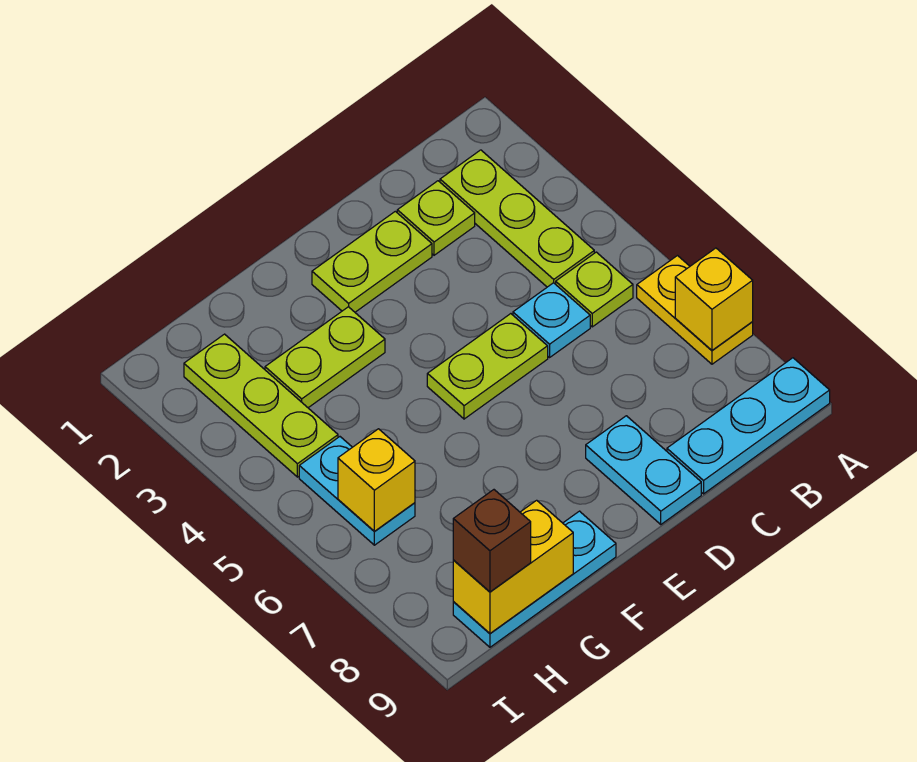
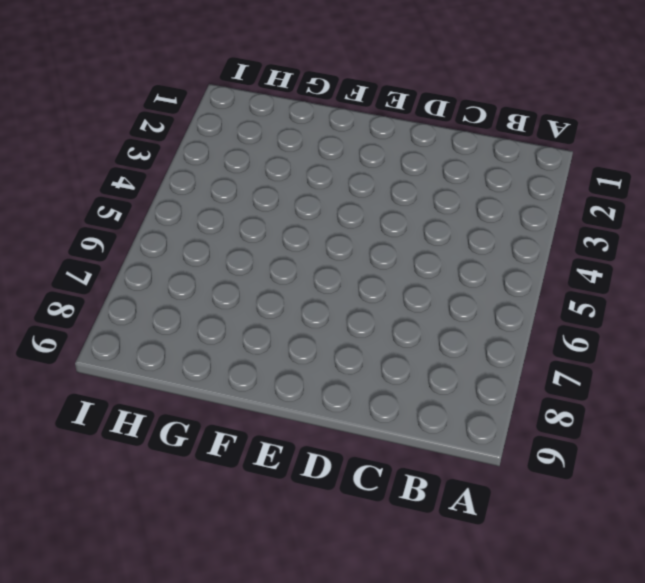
none -> yellow plate A6:A7 level 1
none -> cyan plate A9:C9 level 1
none -> lime plate B2:B4 level 1

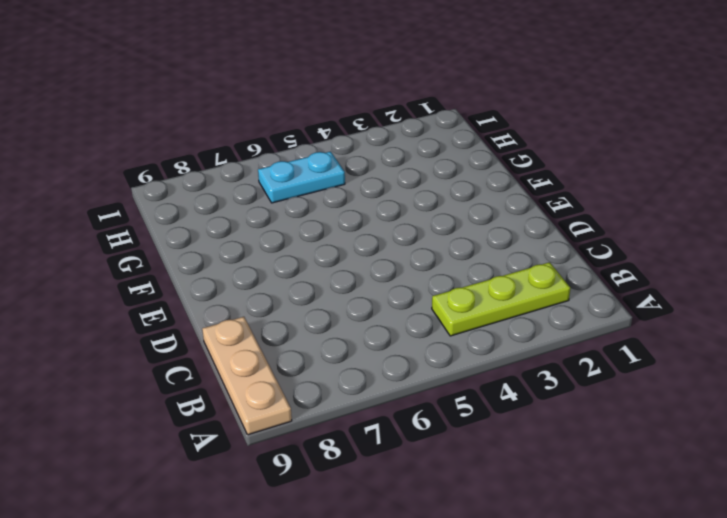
tan plate A9:C9 level 1 -> cyan plate A9:C9 level 1
none -> yellow plate A6:A7 level 1
none -> lime plate B5 level 1
none -> lime plate C2 level 1

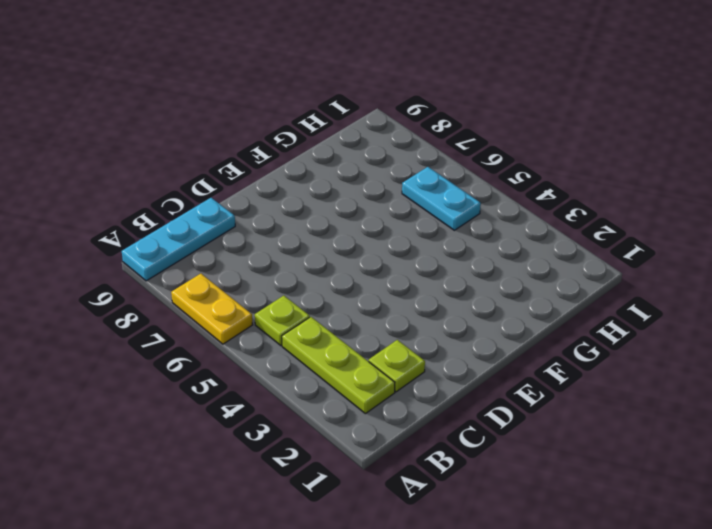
none -> cyan plate C5 level 1
none -> lime plate D2:E2 level 1
none -> lime plate D5:E5 level 1

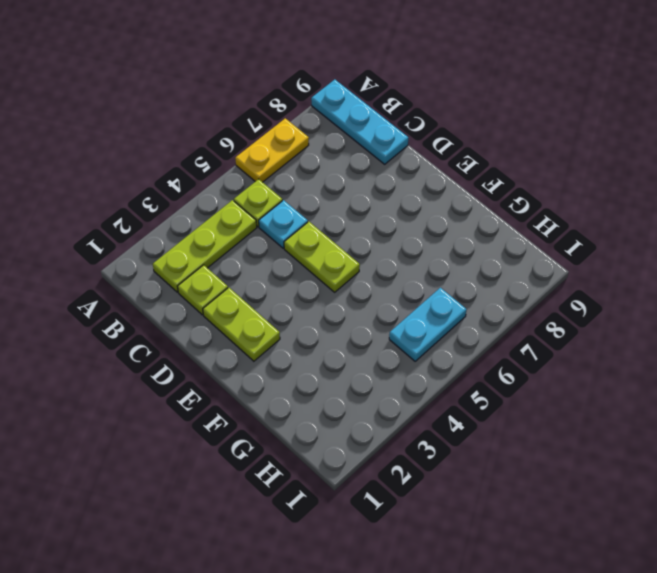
none -> cyan plate D8:D9 level 1
none -> lime plate F3:G3 level 1
none -> cyan plate F9:H9 level 1

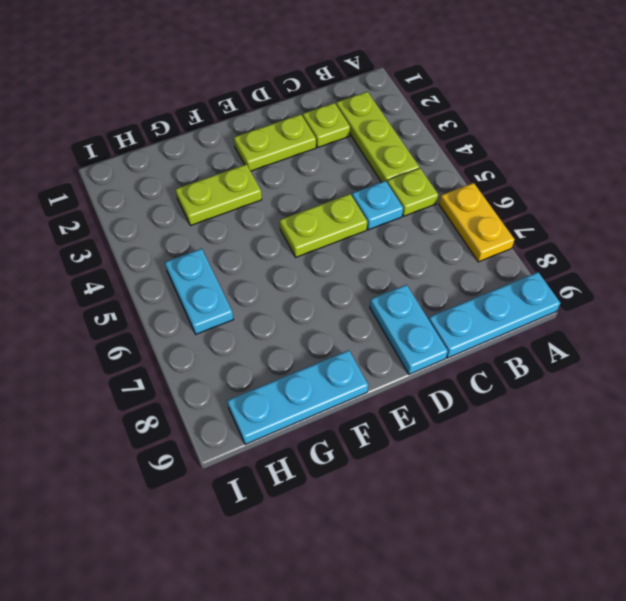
none -> lime plate H2:H4 level 1
none -> yellow brick A7 level 2
none -> yellow brick G9:H9 level 2

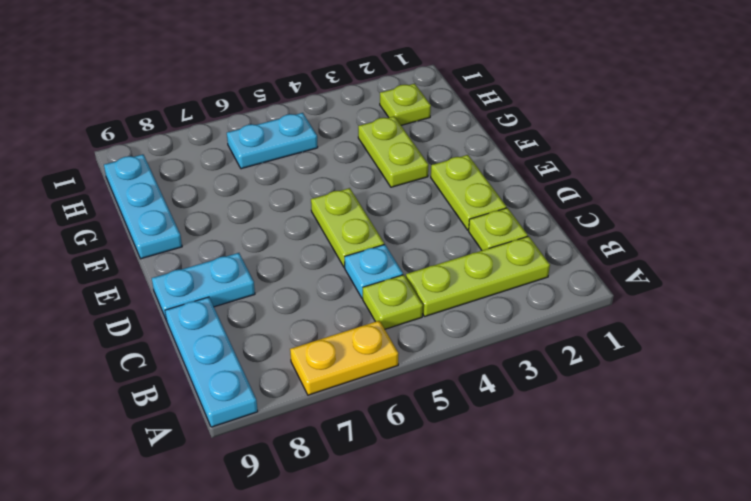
lime plate H2 level 1 -> lime plate H2:H4 level 1
none -> yellow brick A7 level 2
none -> yellow brick G9:H9 level 2
none -> yellow brick H6 level 2

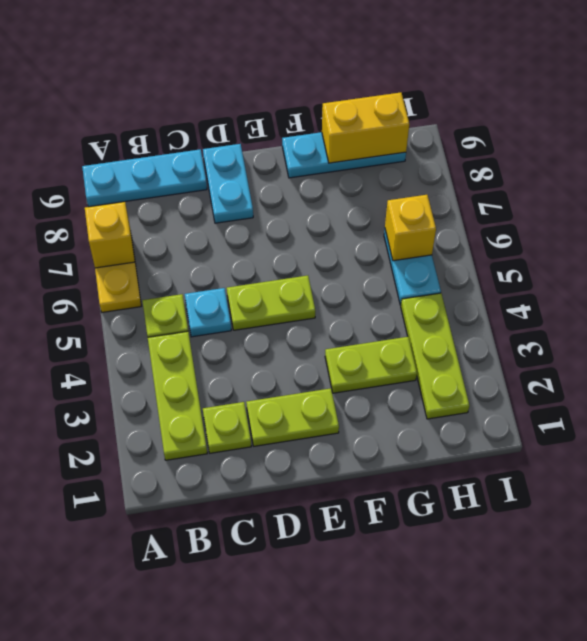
none -> brown brick H9 level 3

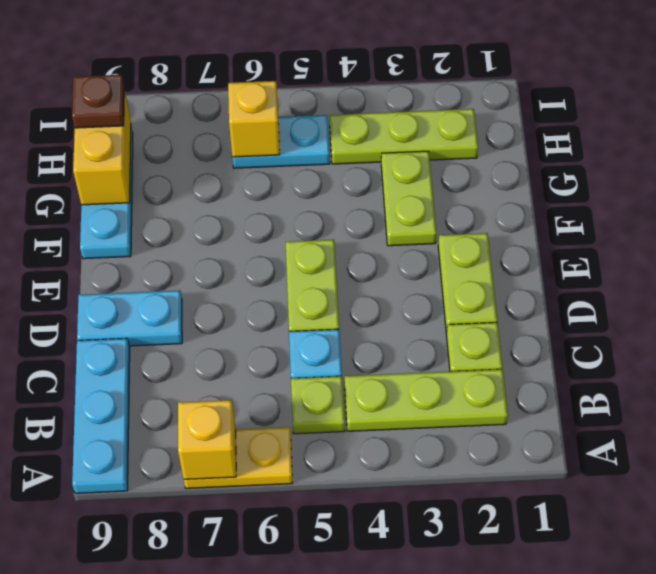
brown plate H9 level 3 -> brown brick H9 level 3

